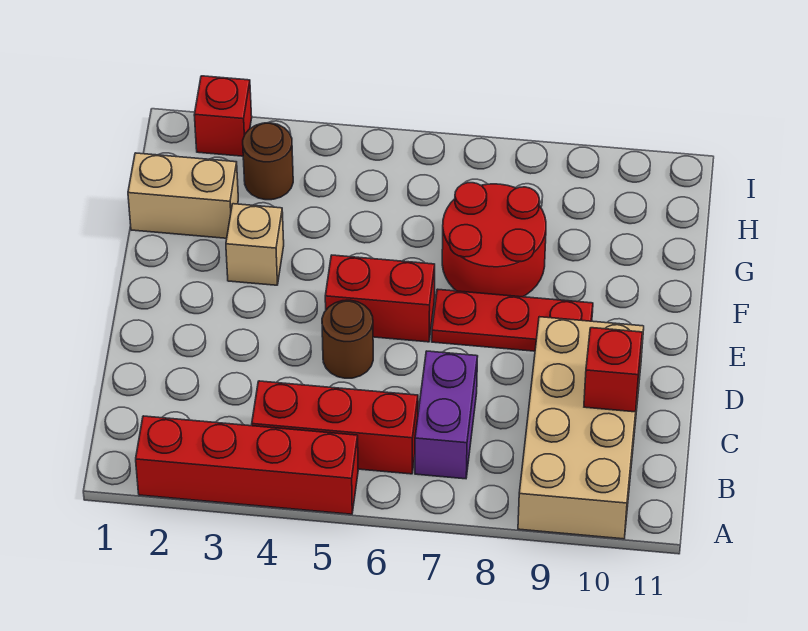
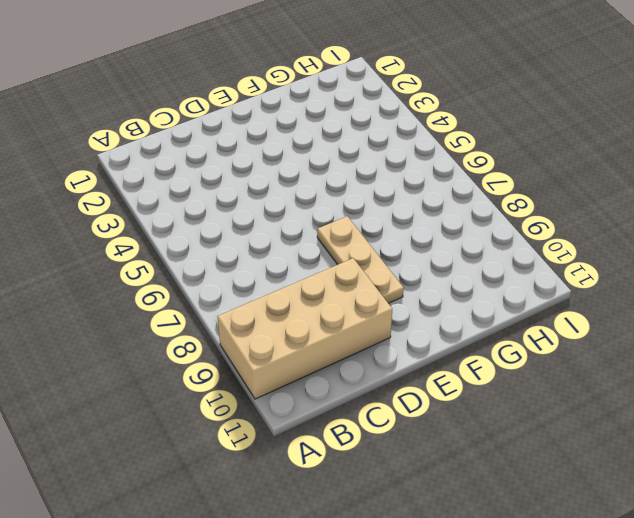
tan plate E7:E9 level 1 -> red plate E7:E9 level 1
none -> red brick A2:A5 level 1
none -> red brick B4:B6 level 1
none -> purple brick B7:C7 level 1

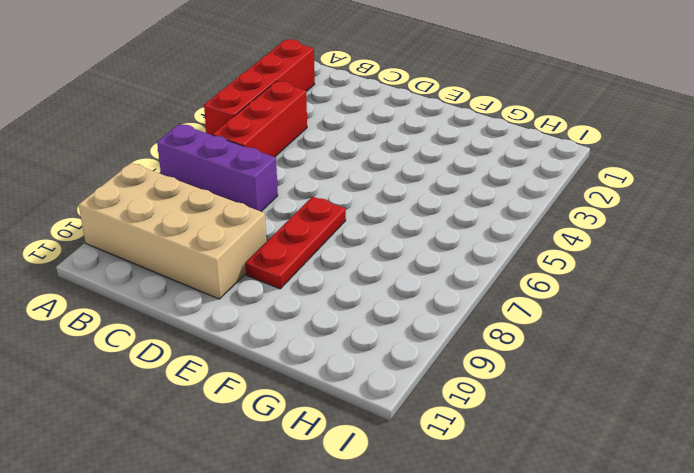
purple brick A7:C7 level 1 -> purple brick B7:C7 level 1
none -> brown round brick D5 level 1
none -> red brick E5:E6 level 1
none -> tan brick F3 level 1

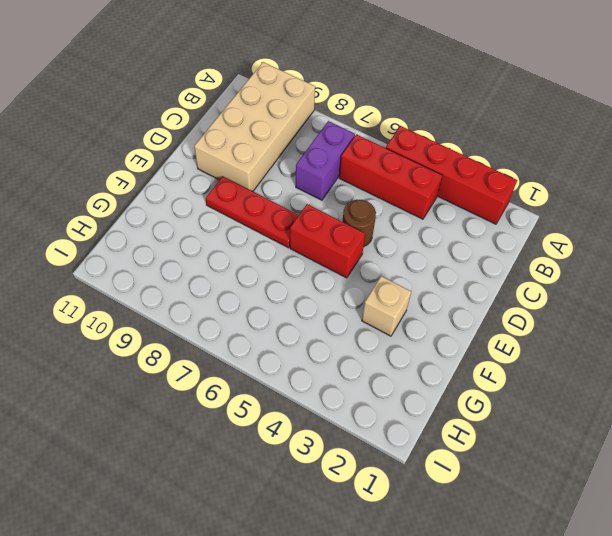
none -> red round brick F7:G8 level 1
none -> tan brick G1:G2 level 1
none -> brown round brick H3 level 1

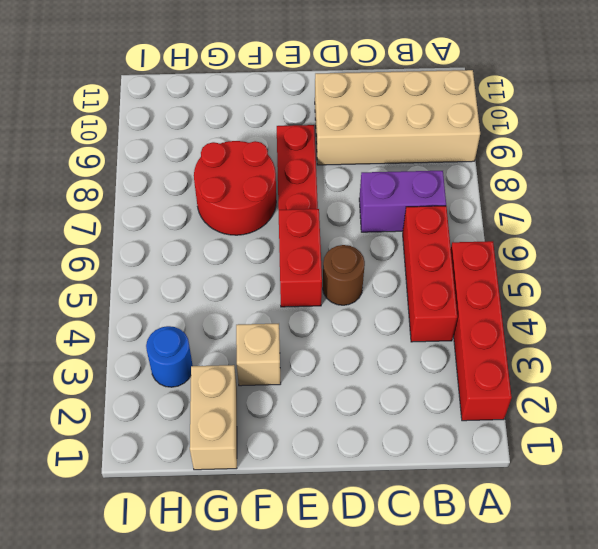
blue round brick H3 level 1 -> brown round brick H3 level 1
none -> red brick I2 level 1
none -> red brick C10 level 2

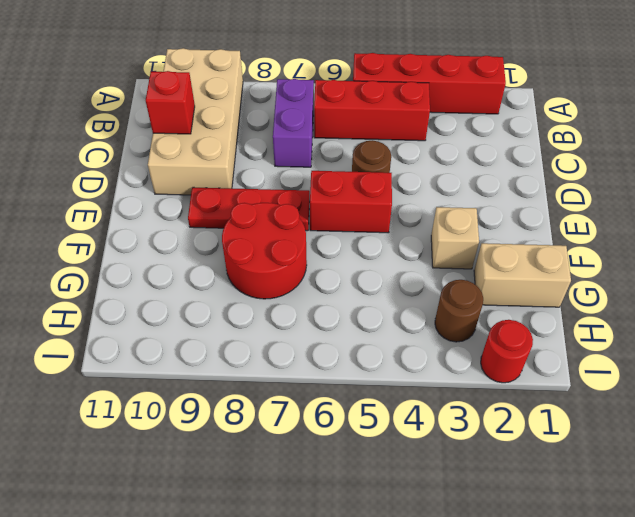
red round brick I2 level 1 -> red brick I2 level 1

